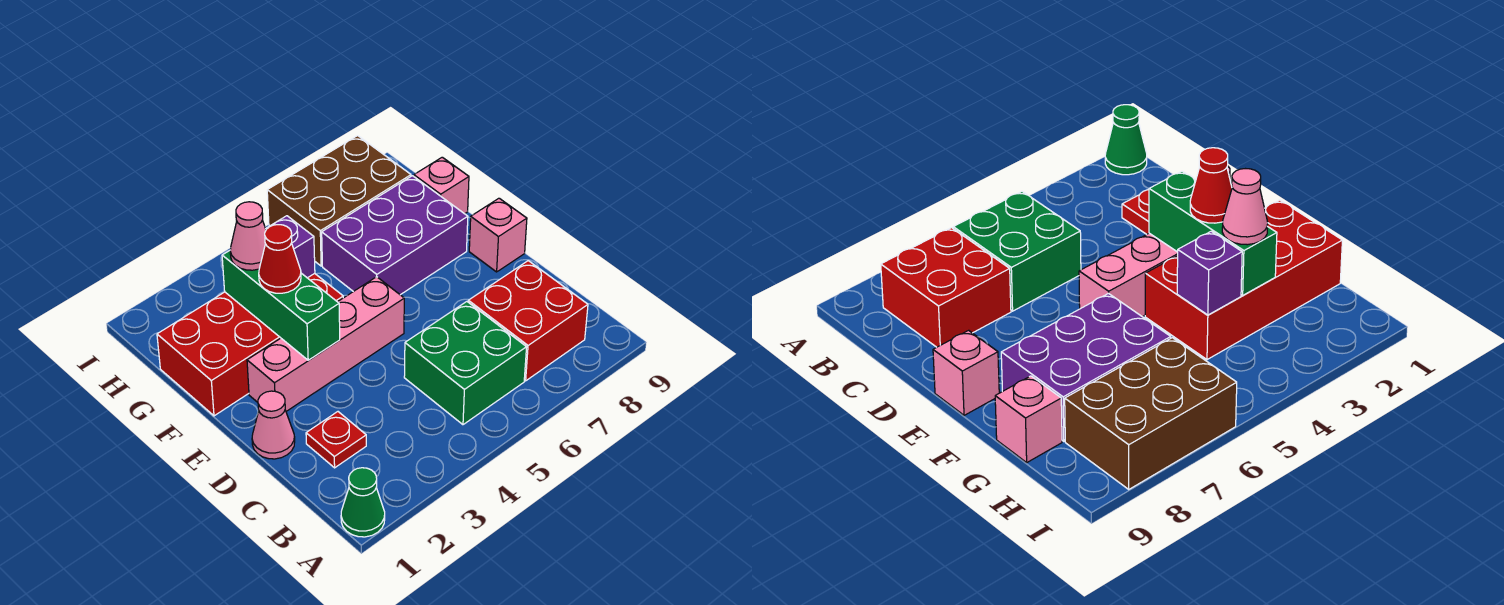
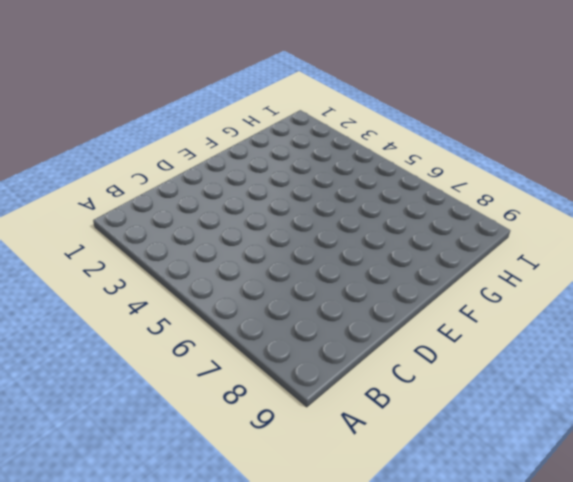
none -> green cone A1 level 1
none -> green brick B5:C6 level 1
none -> red brick B7:C8 level 1

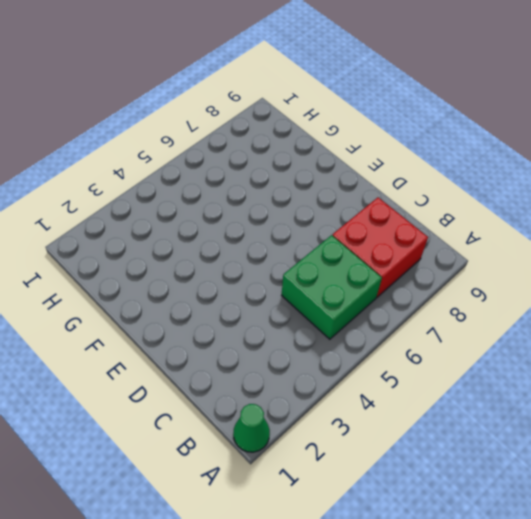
none -> red plate C2 level 1
none -> pink cone D1 level 1
none -> pink brick E2:E5 level 1

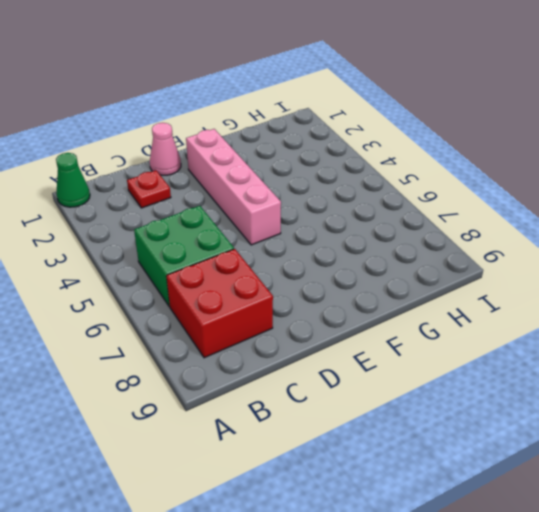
none -> pink brick E9 level 1
none -> red brick F1:G4 level 1
none -> purple brick F6:G8 level 1

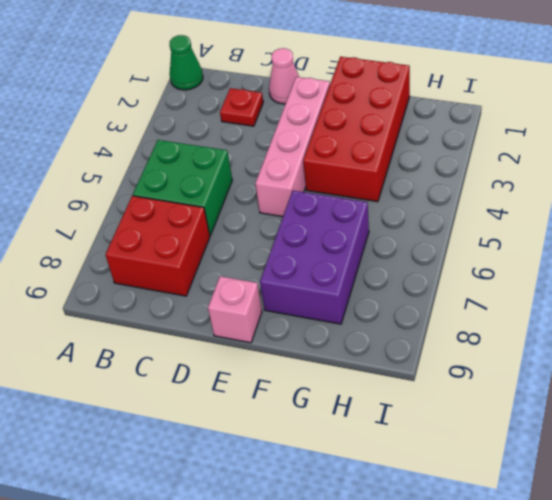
none -> pink brick G9 level 1
none -> brown brick H6:I8 level 1
none -> green brick E3:G3 level 2

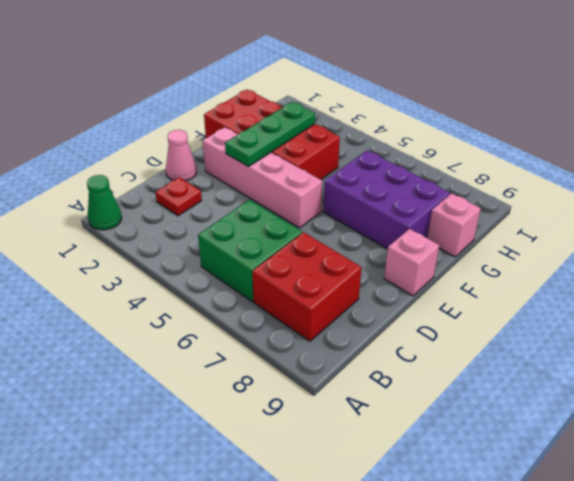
green plate E3:G3 level 2 -> green brick E3:G3 level 2
none -> brown brick H6:I8 level 1
none -> purple brick G4 level 2
none -> red cone F3 level 3

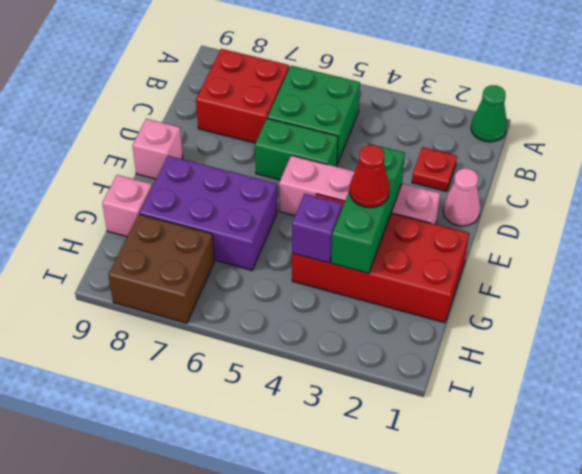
green brick D5:D6 level 1 -> none
brown brick H7:I8 level 1 -> brown brick H6:I8 level 1
none -> pink cone G3 level 3

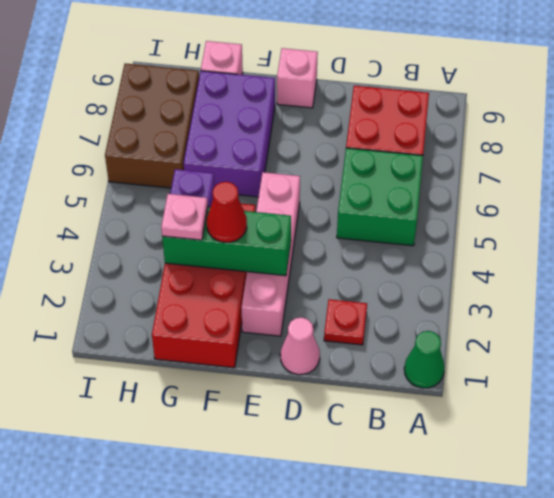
pink plate G3 level 3 -> pink cone G3 level 3

